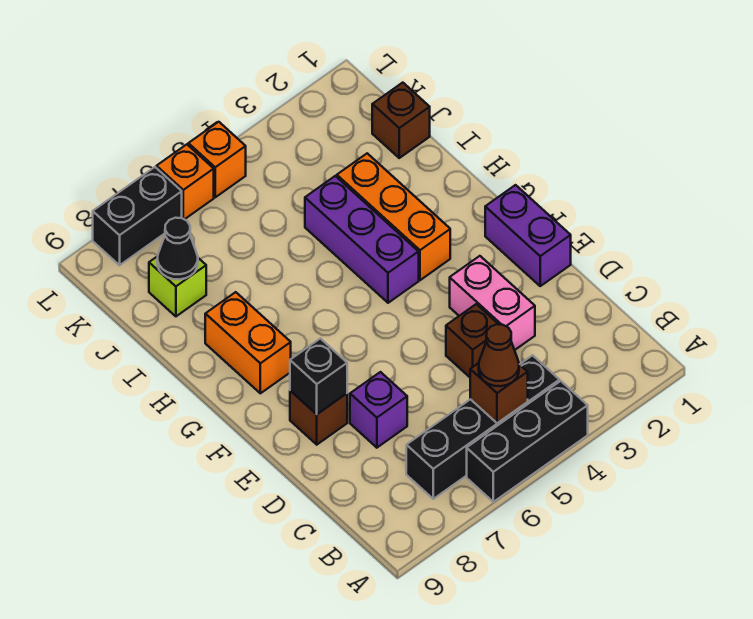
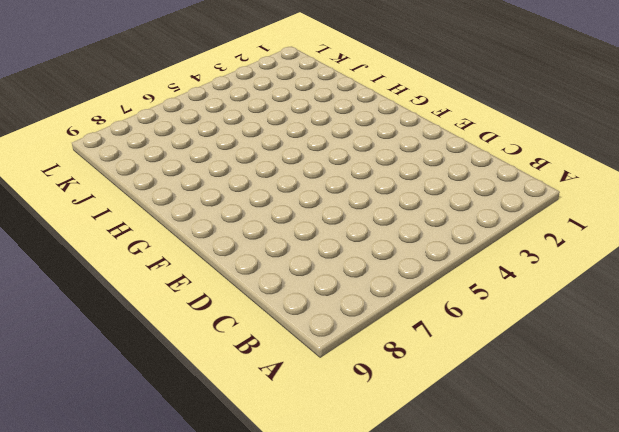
none -> black brick A4:A6 level 1
none -> black brick B4:B7 level 1
none -> pink brick D3:E3 level 1

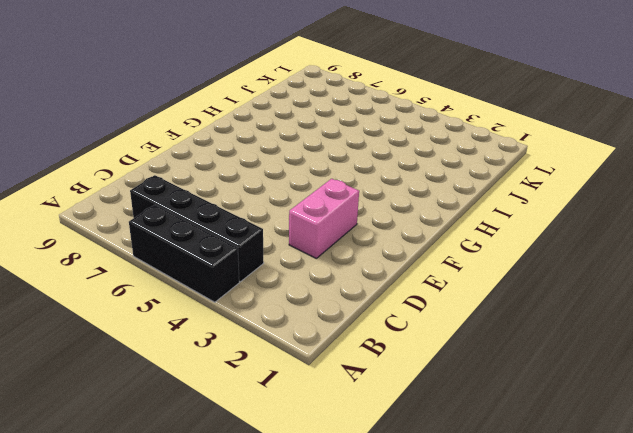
none -> brown brick D4 level 1
none -> purple brick D7 level 1
none -> purple brick E1:F1 level 1

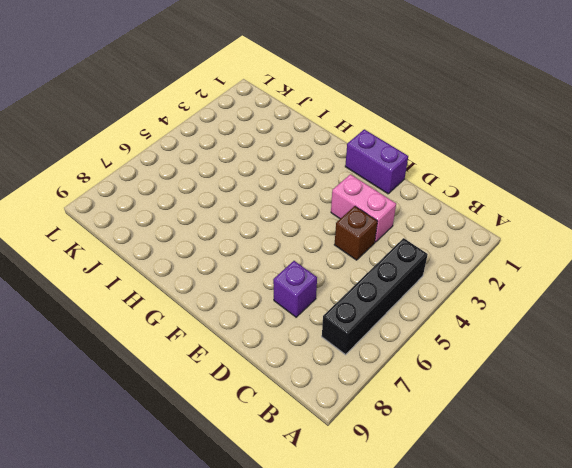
none -> black brick A4:A6 level 1
none -> brown brick E8 level 1
none -> orange brick G3:I3 level 1

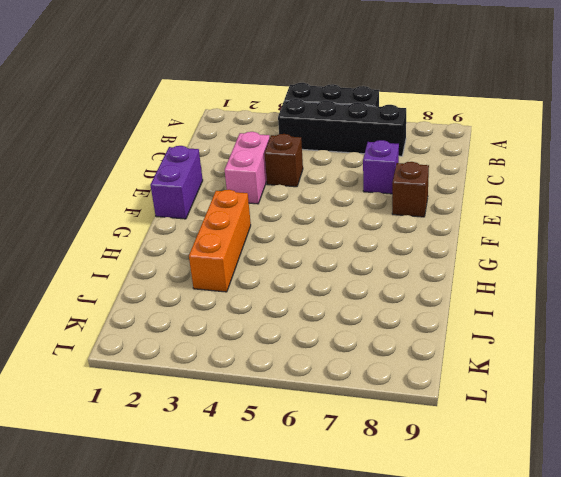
none -> purple brick G4:I4 level 1
none -> orange brick G8:H8 level 1
none -> brown brick J1 level 1

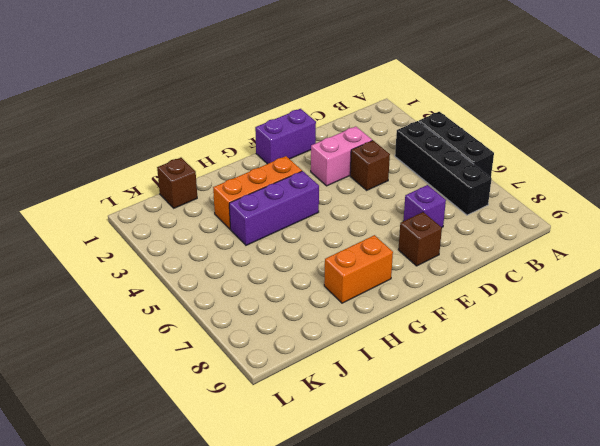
none -> lime brick J8 level 1
none -> orange brick L5 level 1
none -> orange brick L6 level 1

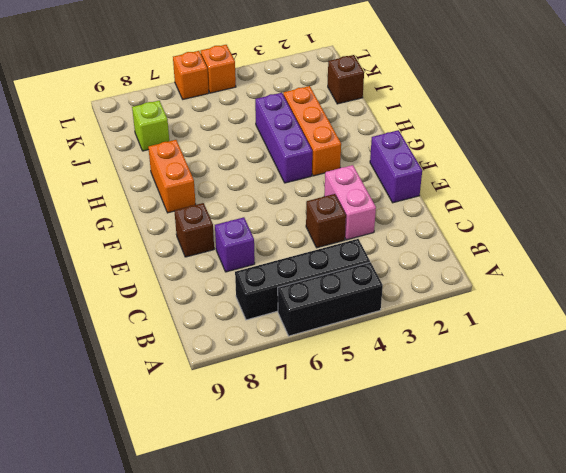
none -> black brick L7:L8 level 1
none -> brown brick B5 level 2
none -> black brick E8 level 2

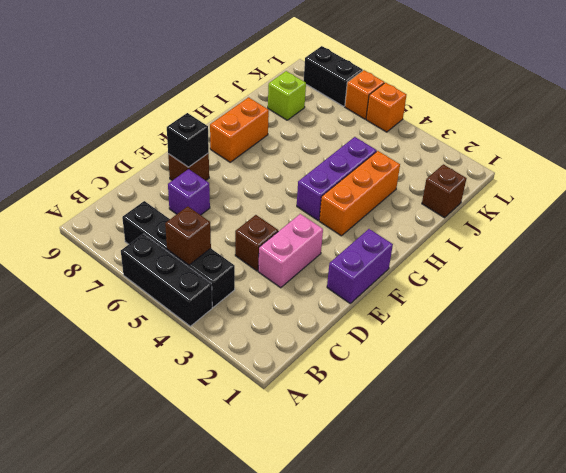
none -> black cone J8 level 2
none -> brown cone B5 level 3

